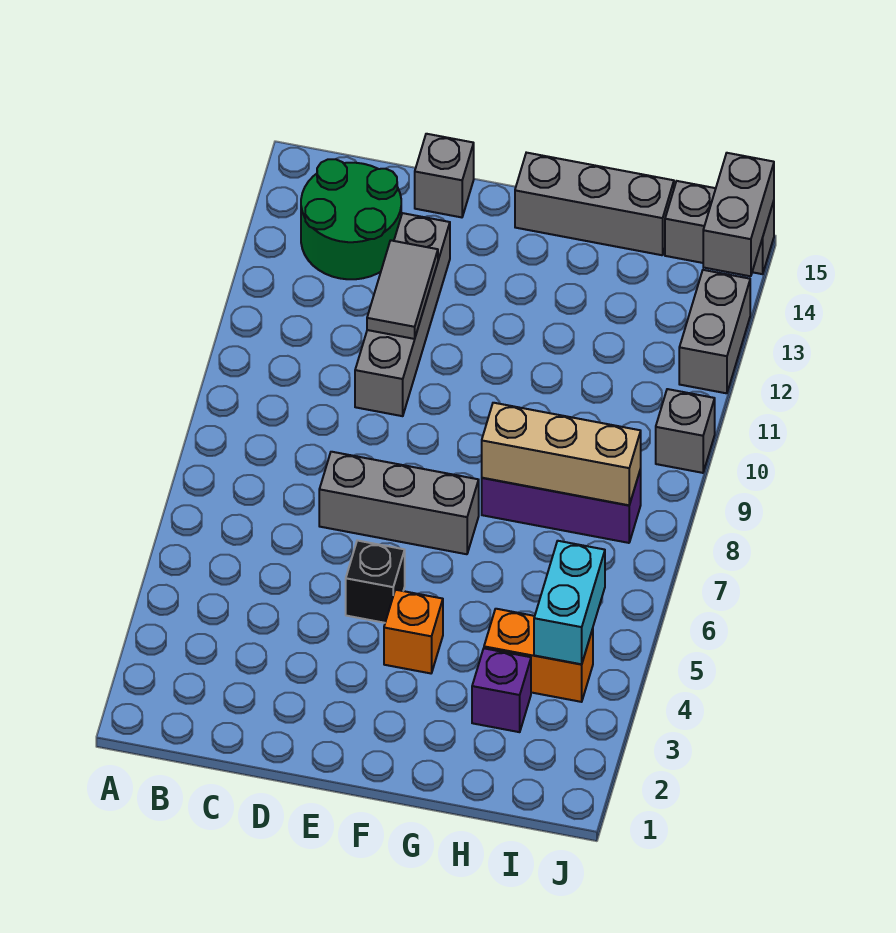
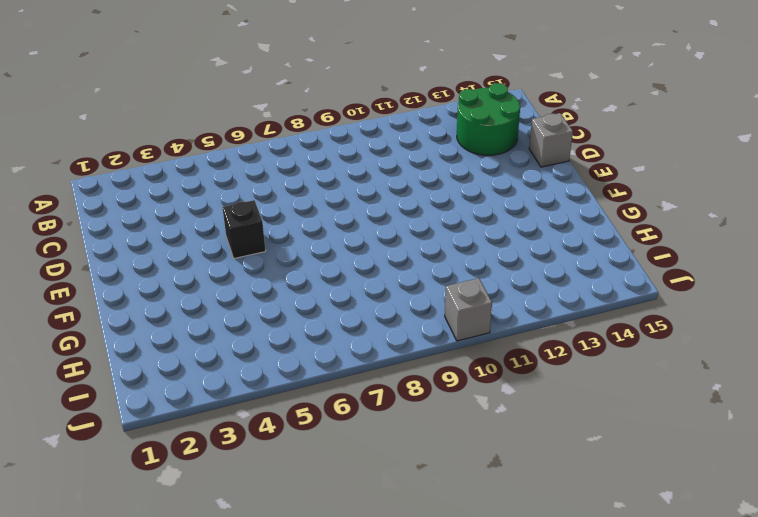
none -> grey brick D7:F7 level 1
none -> grey brick D10:D13 level 1
none -> orange brick F4 level 1

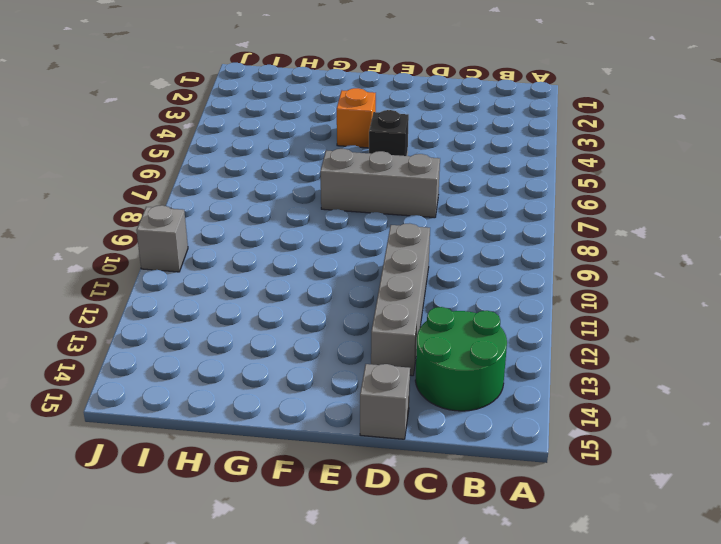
none -> grey brick F15:H15 level 1
none -> purple brick G8:I8 level 1
none -> purple brick H3 level 1

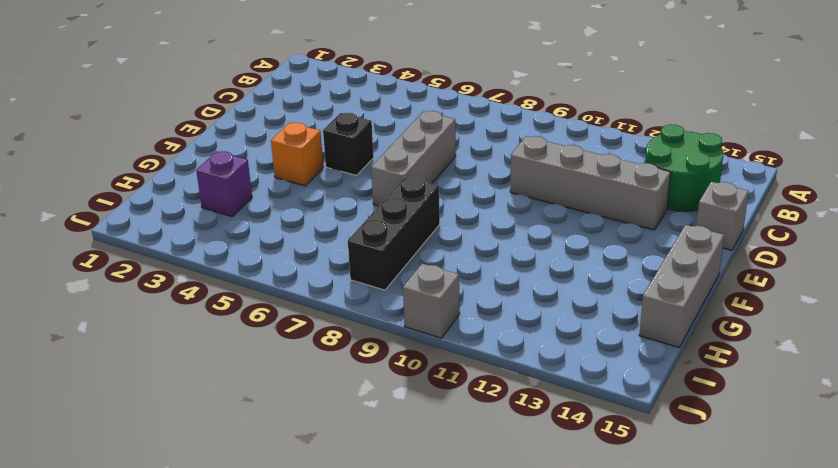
black brick G8:I8 level 1 -> purple brick G8:I8 level 1
none -> orange brick H4:I4 level 1
none -> grey brick I15:J15 level 1
none -> grey brick J12:J13 level 1

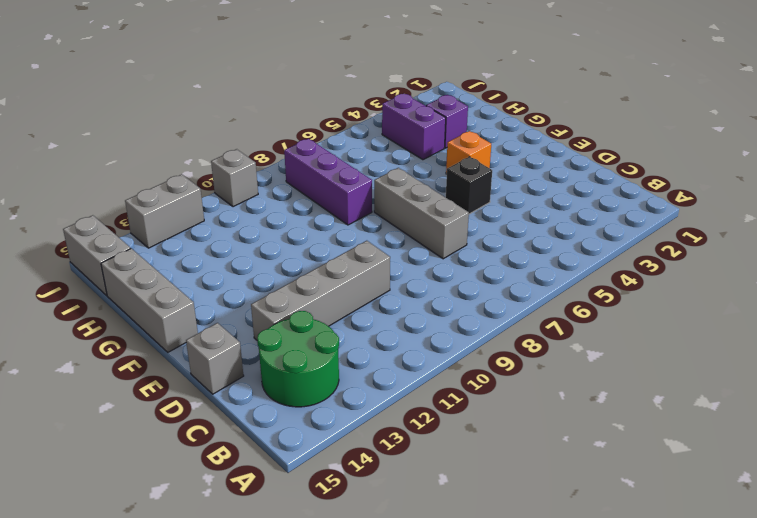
purple brick H4:I4 level 1 -> orange brick H4:I4 level 1
none -> grey tile D11:D12 level 2
none -> tan brick G8:I8 level 2
none -> cyan brick I4:I5 level 2

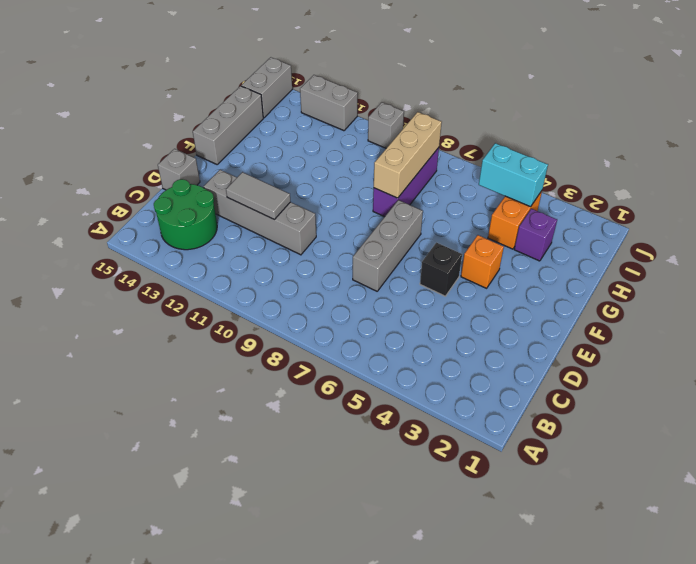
none -> grey brick J14:J15 level 2

